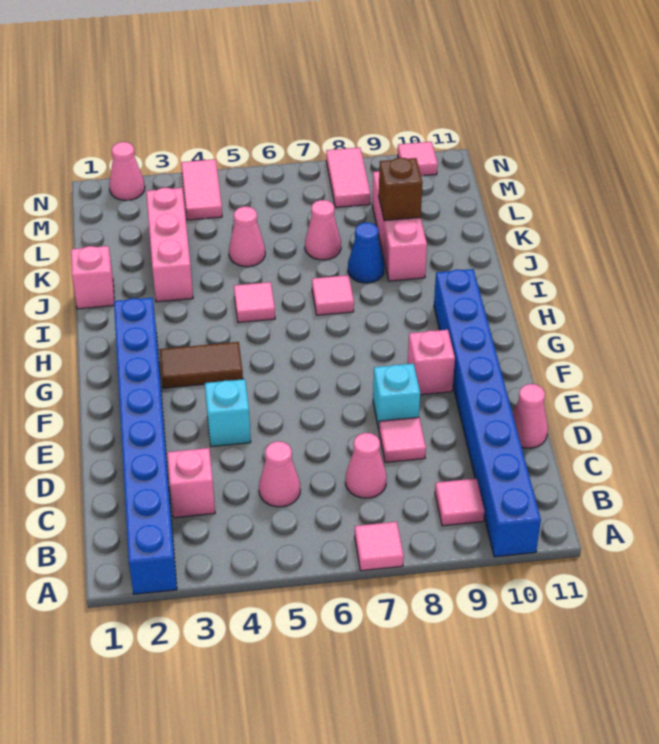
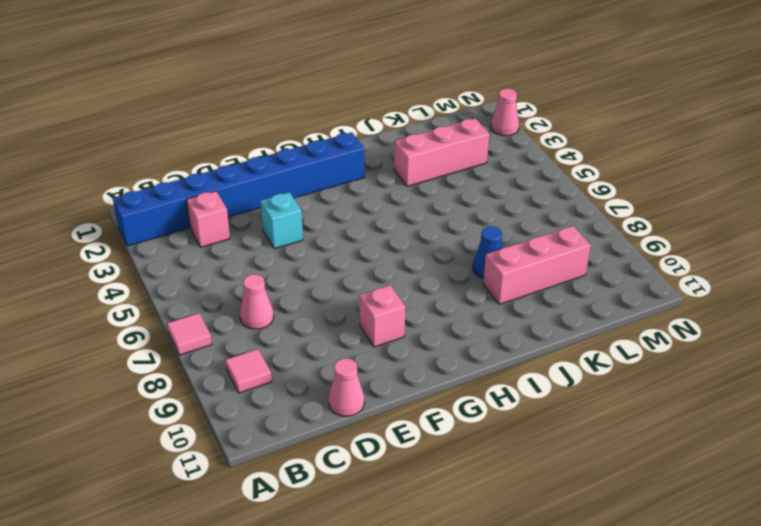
none -> blue brick A10:H10 level 1
none -> pink cone C5 level 1
none -> pink tile D8 level 1

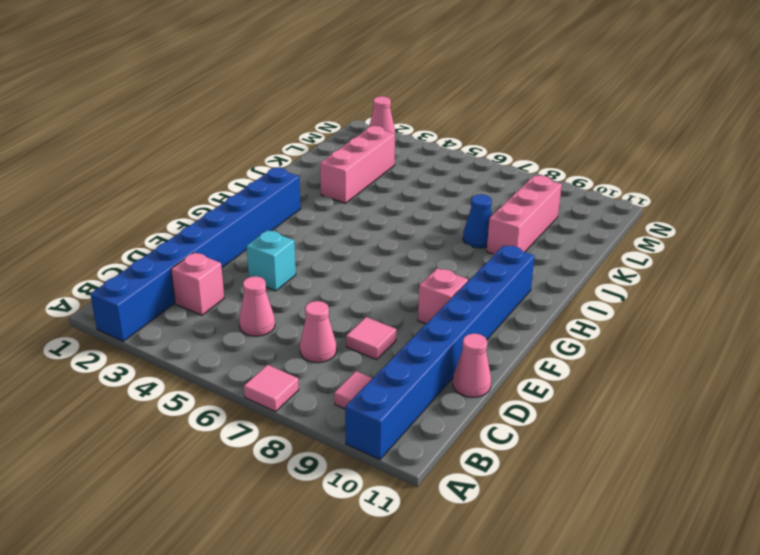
none -> cyan brick E8 level 1
none -> brown tile G3:G4 level 1
none -> pink tile I5 level 1

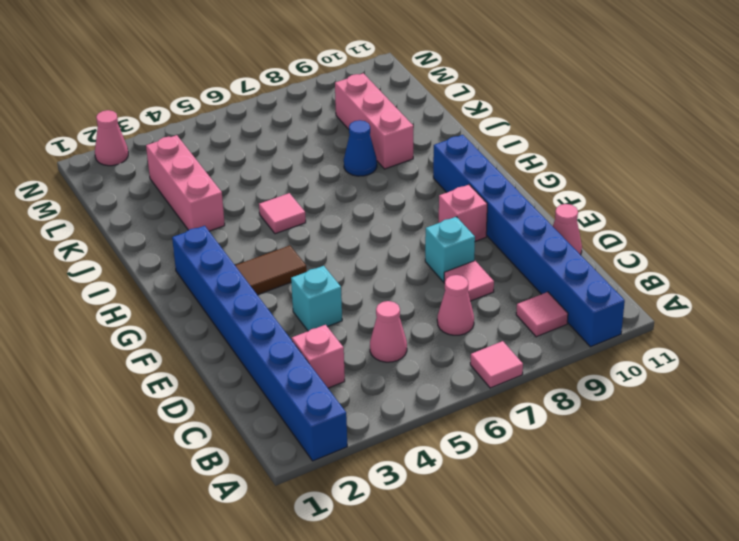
none -> pink tile I7 level 1
none -> pink brick J1 level 1
none -> pink cone K5 level 1

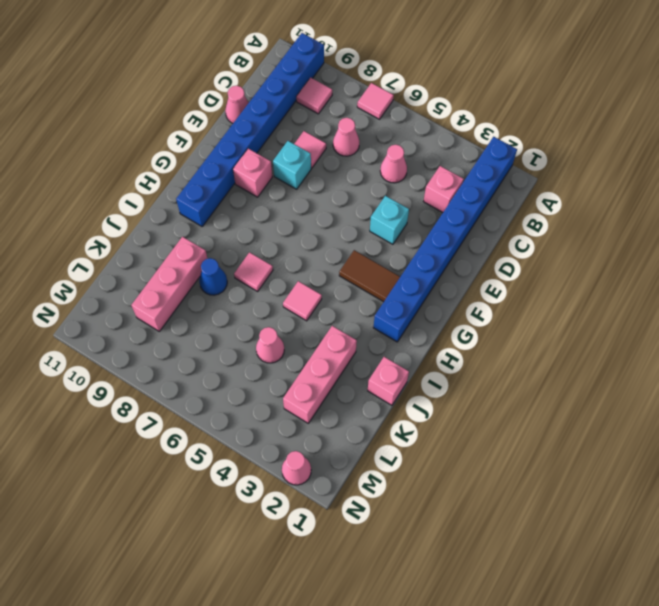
none -> pink cone K7 level 1
none -> pink tile M4:N4 level 1
none -> pink tile M8:N8 level 1

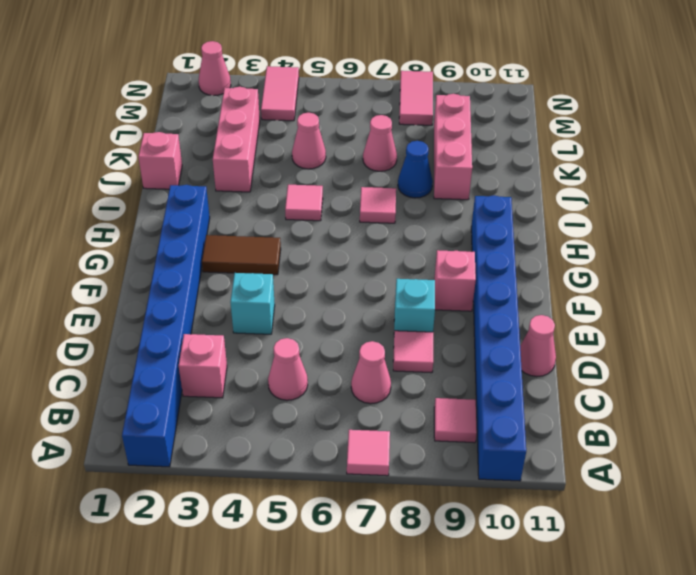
none -> pink tile N10 level 1
none -> brown brick K9 level 2

